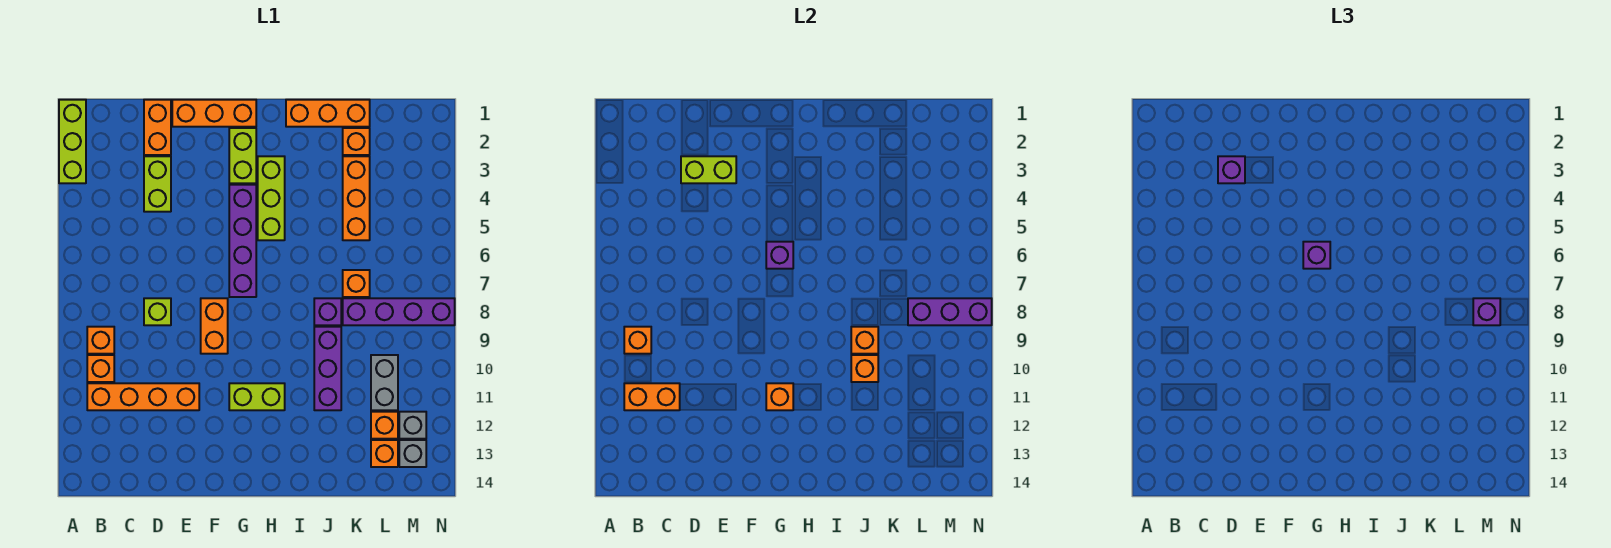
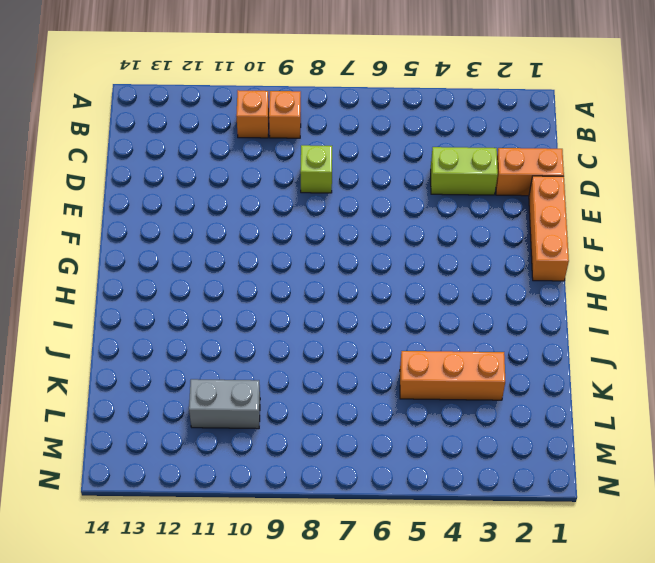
none -> lime brick A1:A3 level 1
none -> orange brick B11:E11 level 1
none -> orange brick F8:F9 level 1
none -> lime brick G2:G3 level 1

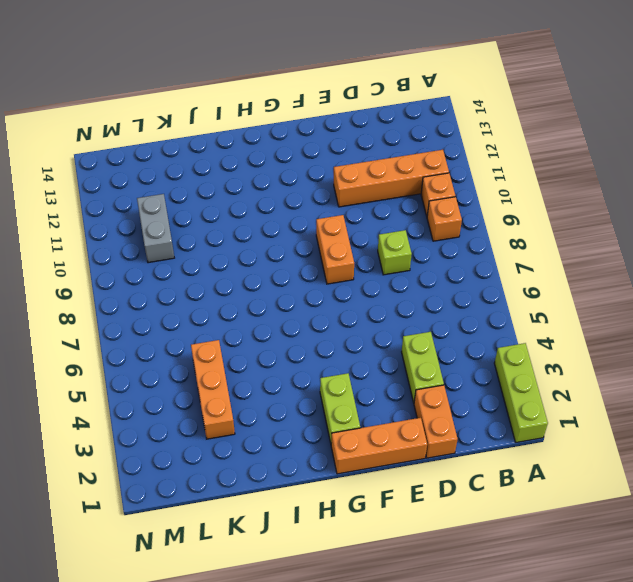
none -> purple brick G4:G7 level 1
none -> lime brick G11:H11 level 1
none -> lime brick H3:H5 level 1
none -> orange brick I1:K1 level 1

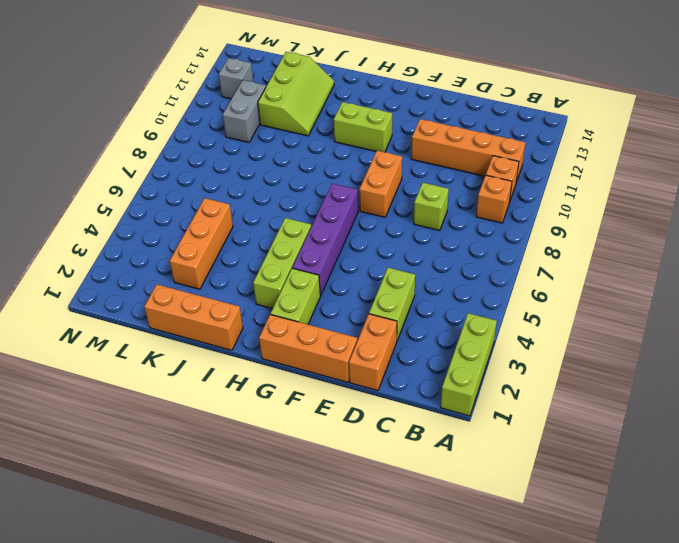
lime slope J11:K13 level 1 top K -> purple brick J9:J11 level 1
none -> purple brick J8 level 1
none -> orange brick K2 level 1
none -> orange brick K7 level 1
none -> purple brick K8:N8 level 1

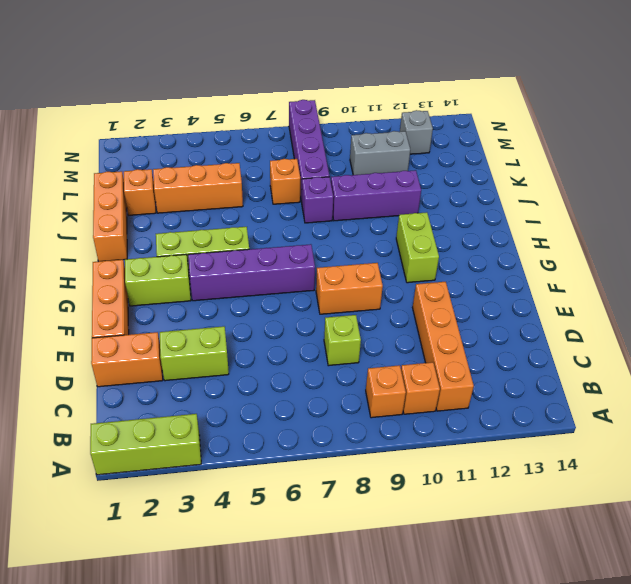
none -> orange brick L12 level 1
none -> orange brick L13 level 1
none -> grey brick M13 level 1
none -> orange brick B9 level 2

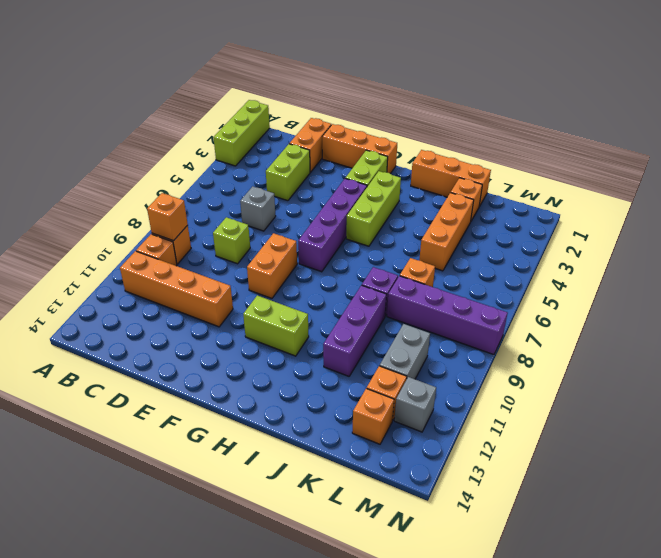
grey brick D6 level 1 -> grey brick M13 level 1
none -> orange brick B11:C11 level 2
none -> lime brick D3:E3 level 2
none -> purple brick G6 level 2
none -> orange brick G11 level 2

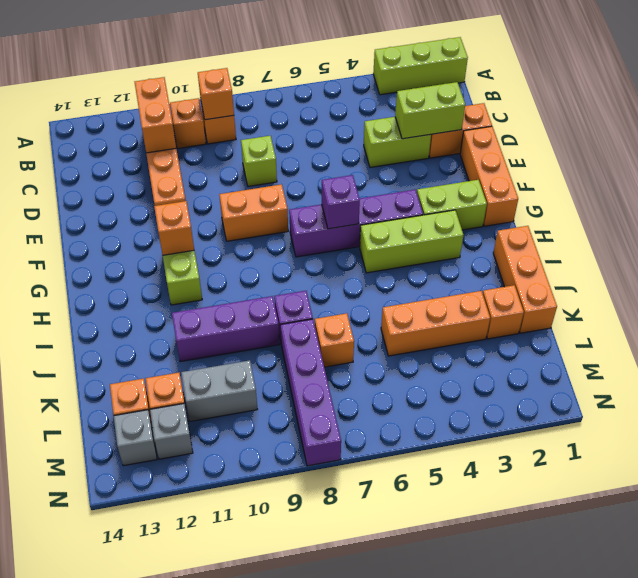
lime brick D2:D3 level 2 -> lime brick D3:E3 level 2
none -> orange brick J9 level 2
none -> orange brick J10 level 2
none -> purple brick L8:N8 level 2
none -> purple brick D3 level 3

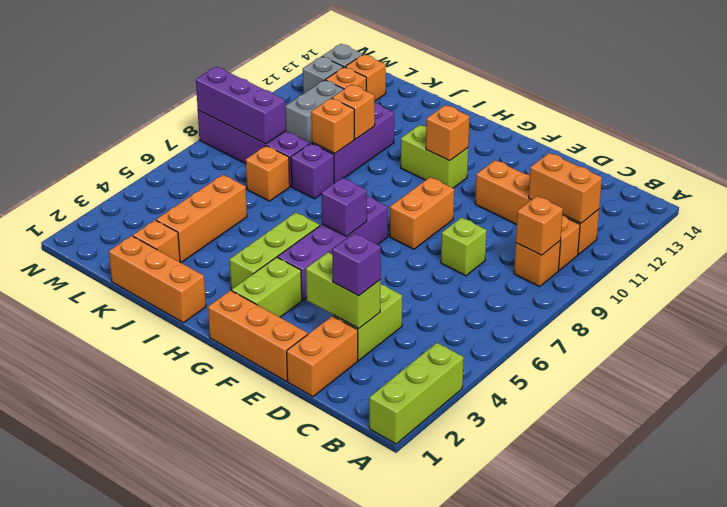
none -> purple brick G6 level 3
none -> purple brick M8 level 3

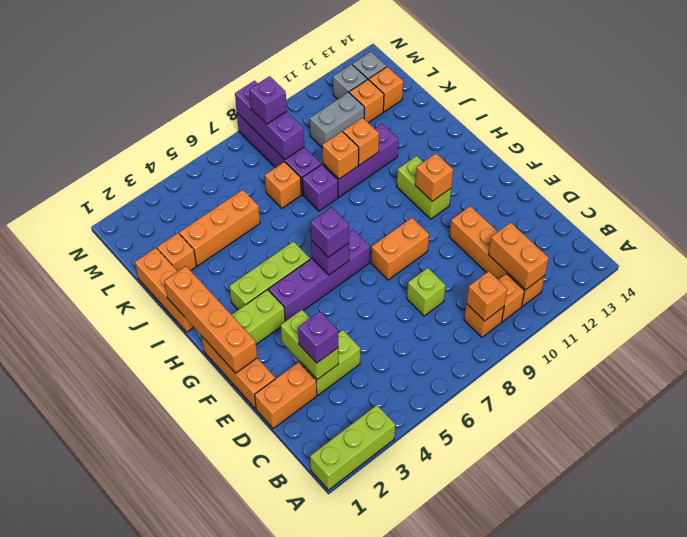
orange brick F1:I1 level 2 -> none

